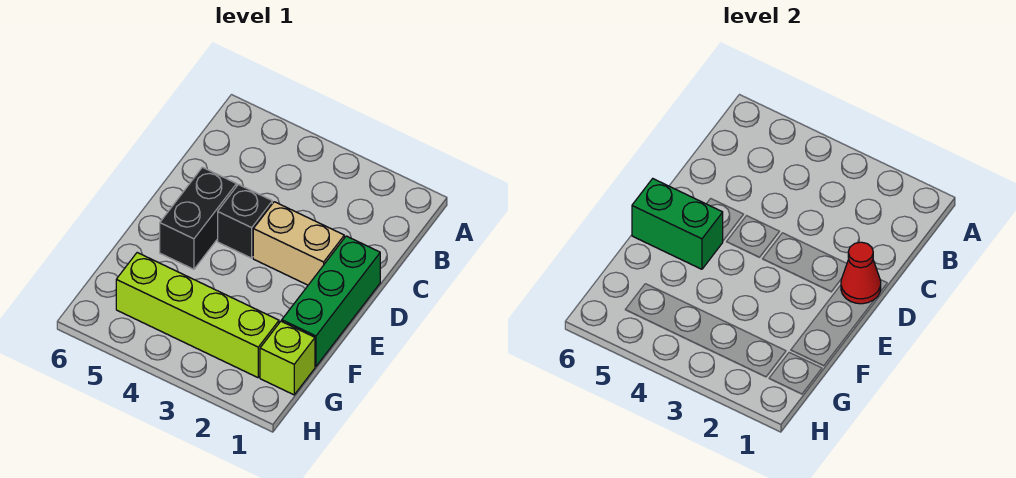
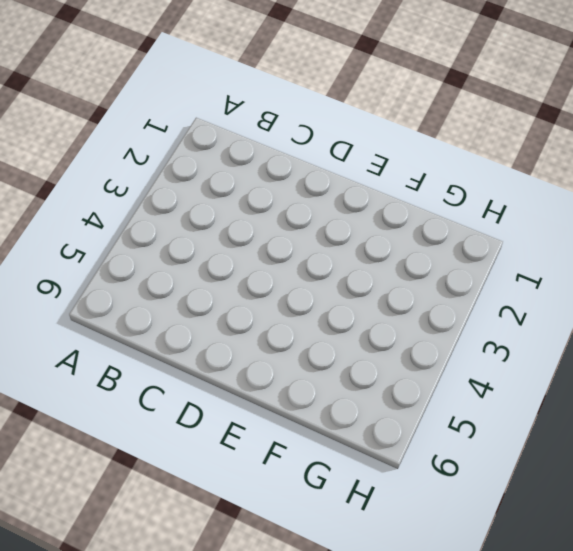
none -> green brick D1:F1 level 1
none -> tan brick D2:D3 level 1

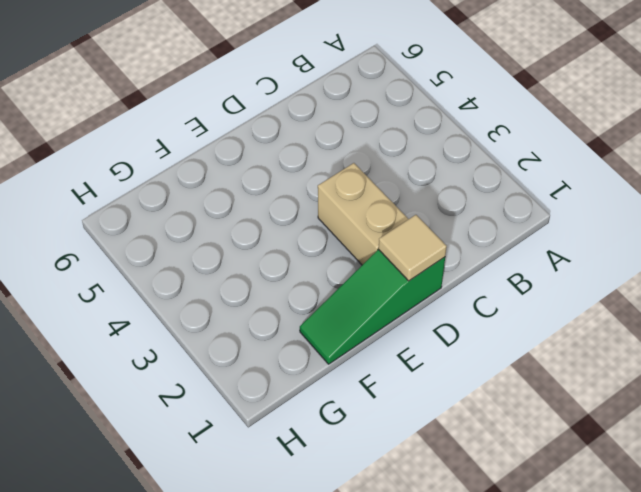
green slope D1:F1 level 1 top D -> green brick D1:F1 level 1
tan tile D1 level 2 -> red cone D1 level 2
none -> black brick D4 level 1
none -> black brick D5:E5 level 1

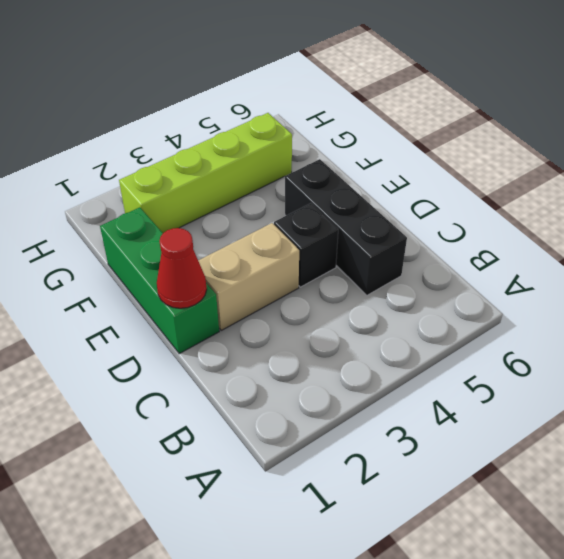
black brick C5:E5 level 1 -> black brick D5:E5 level 1
none -> lime brick G1 level 1
none -> green brick E5:E6 level 2

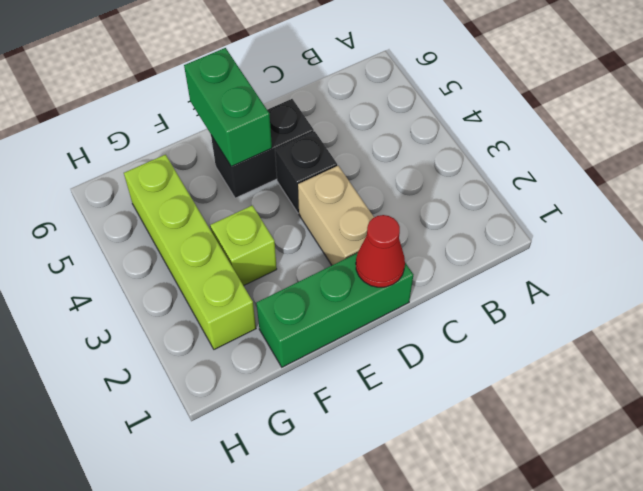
lime brick F3 level 1 -> lime brick G1 level 1

